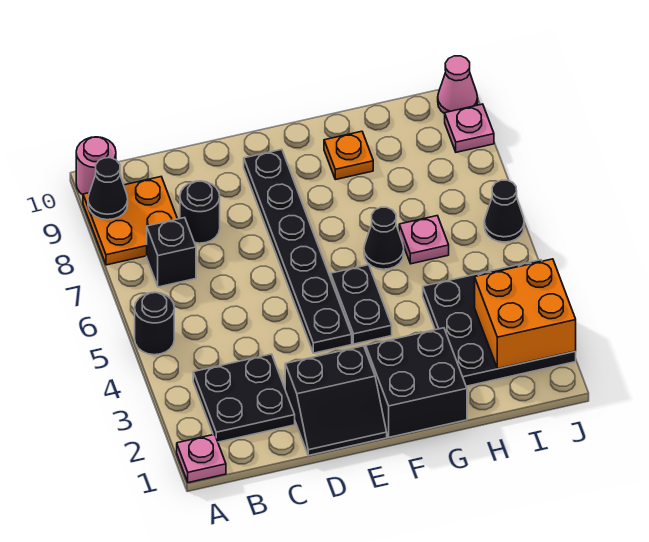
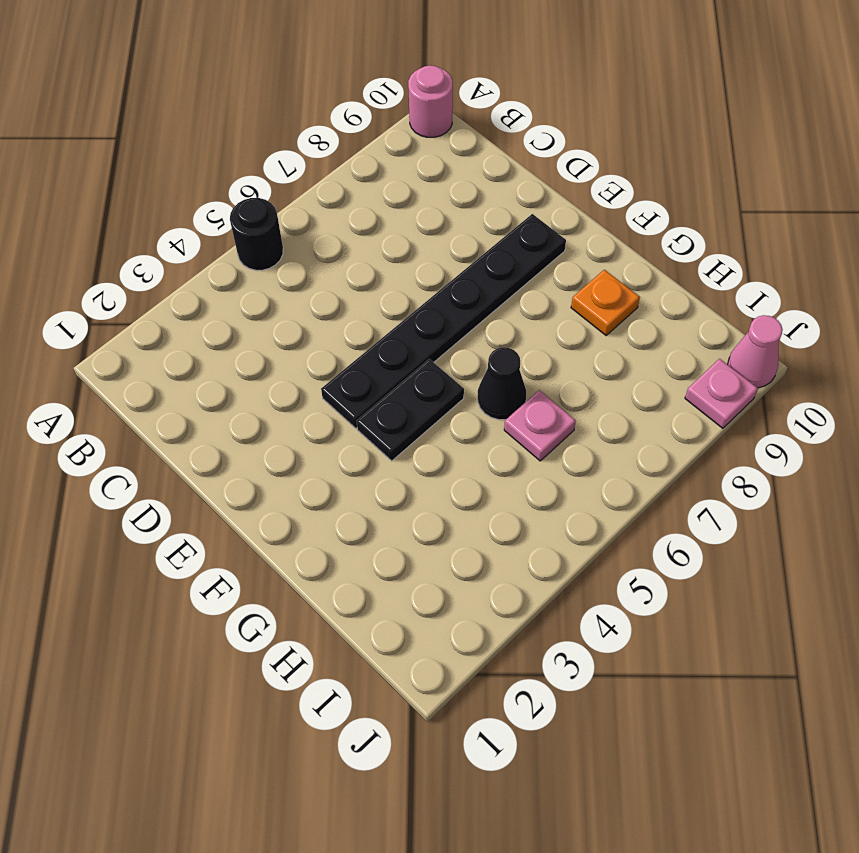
none -> pink plate A1 level 1
none -> orange plate A8:B9 level 1
none -> black plate B2:C3 level 1

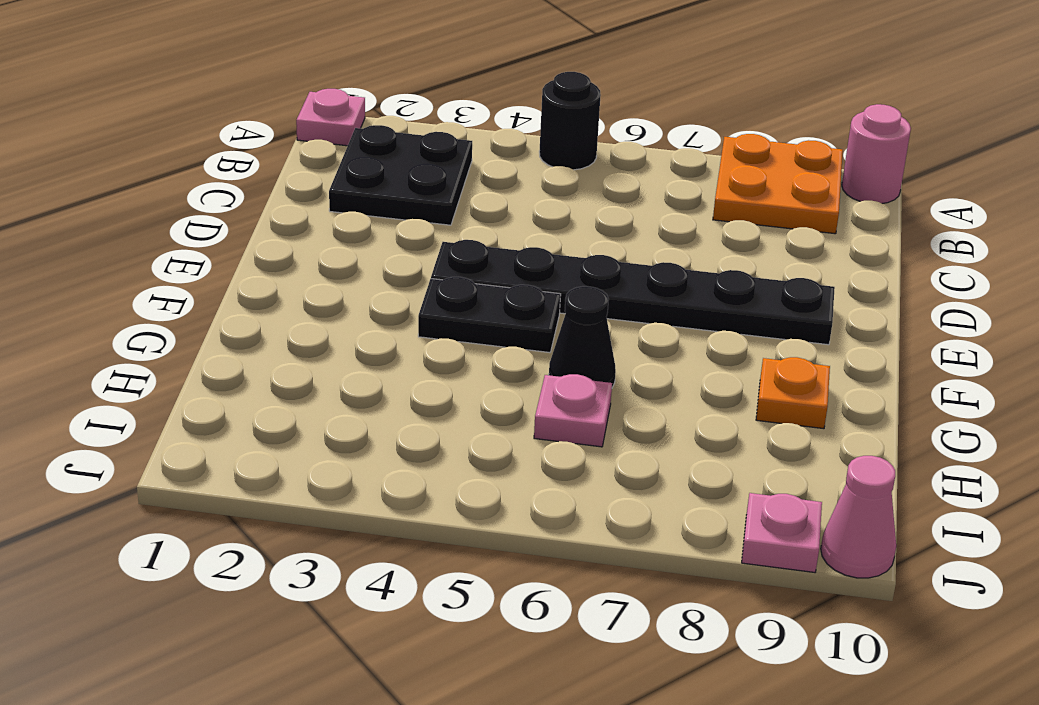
none -> black brick B7 level 1
none -> black round brick C8 level 1
none -> black slope D1:E2 level 1 top 2

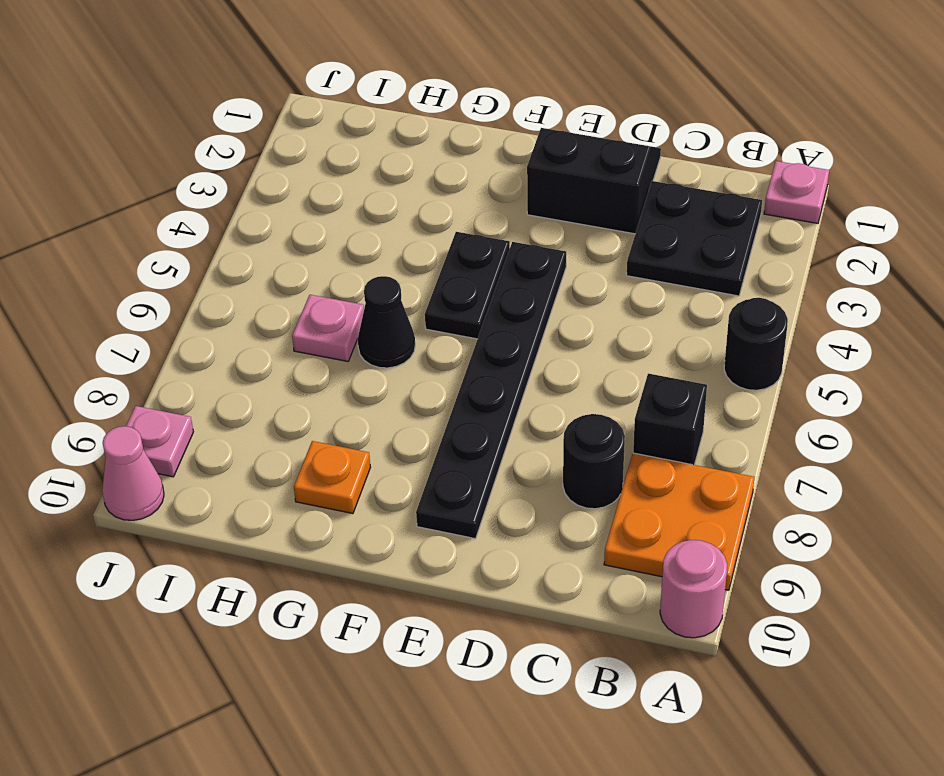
none -> black brick F1:G2 level 1
none -> black plate H2:J4 level 1
none -> black cone J6 level 1

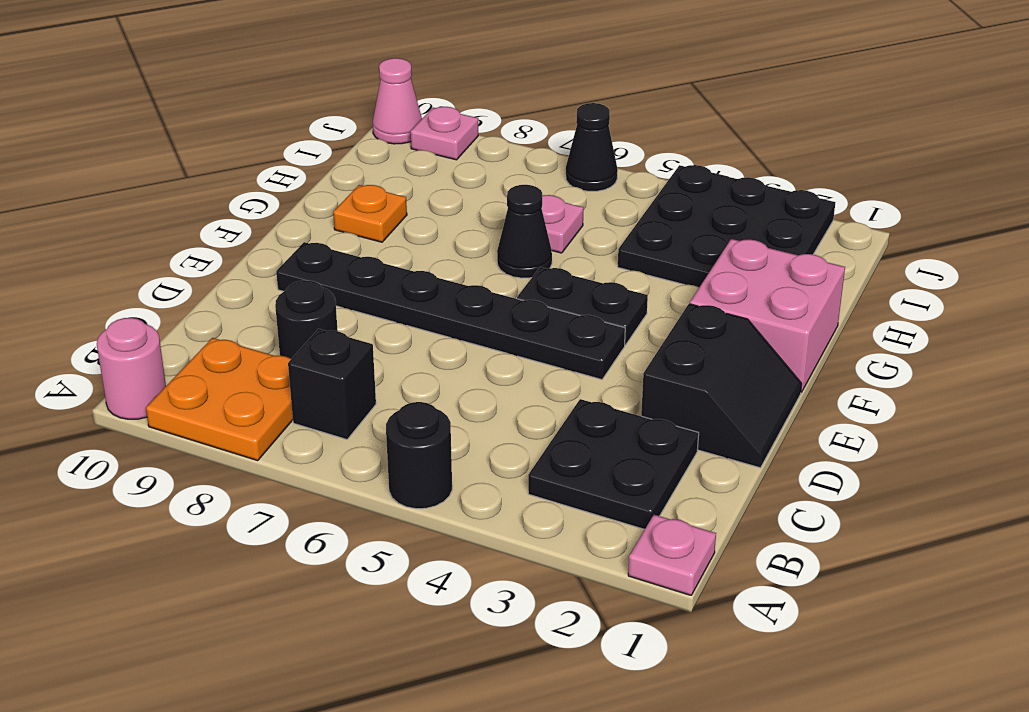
pink brick F1:G2 level 1 -> black brick F1:G2 level 1
none -> black cone A9 level 2
none -> orange brick I2:J3 level 2

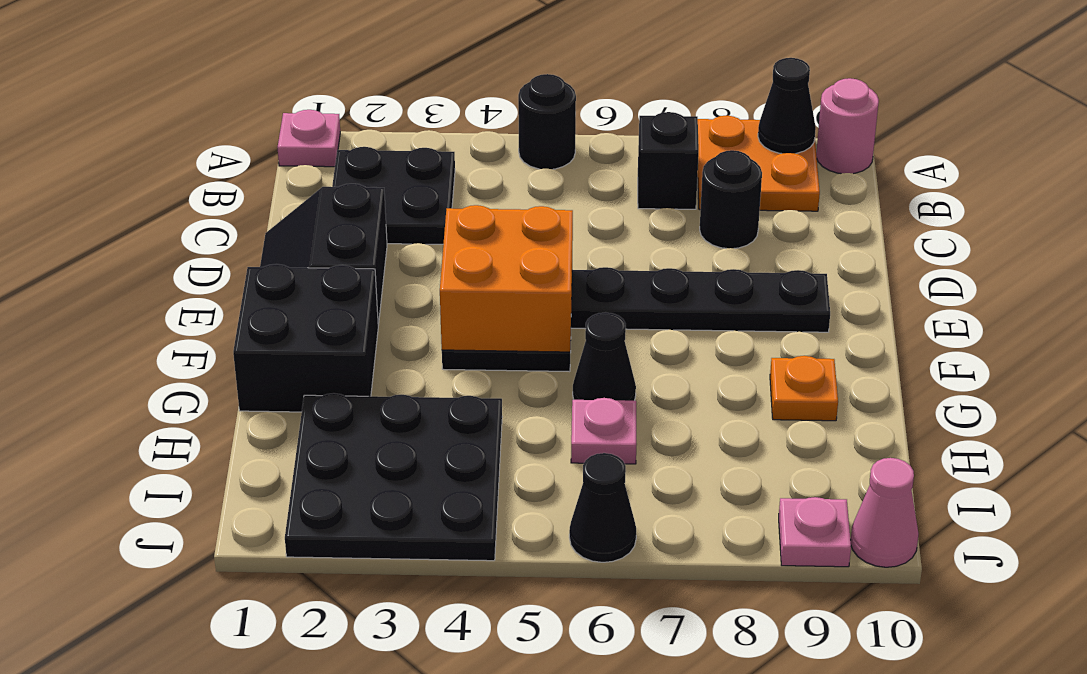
orange brick E4:F5 level 2 -> orange brick I2:J3 level 2

